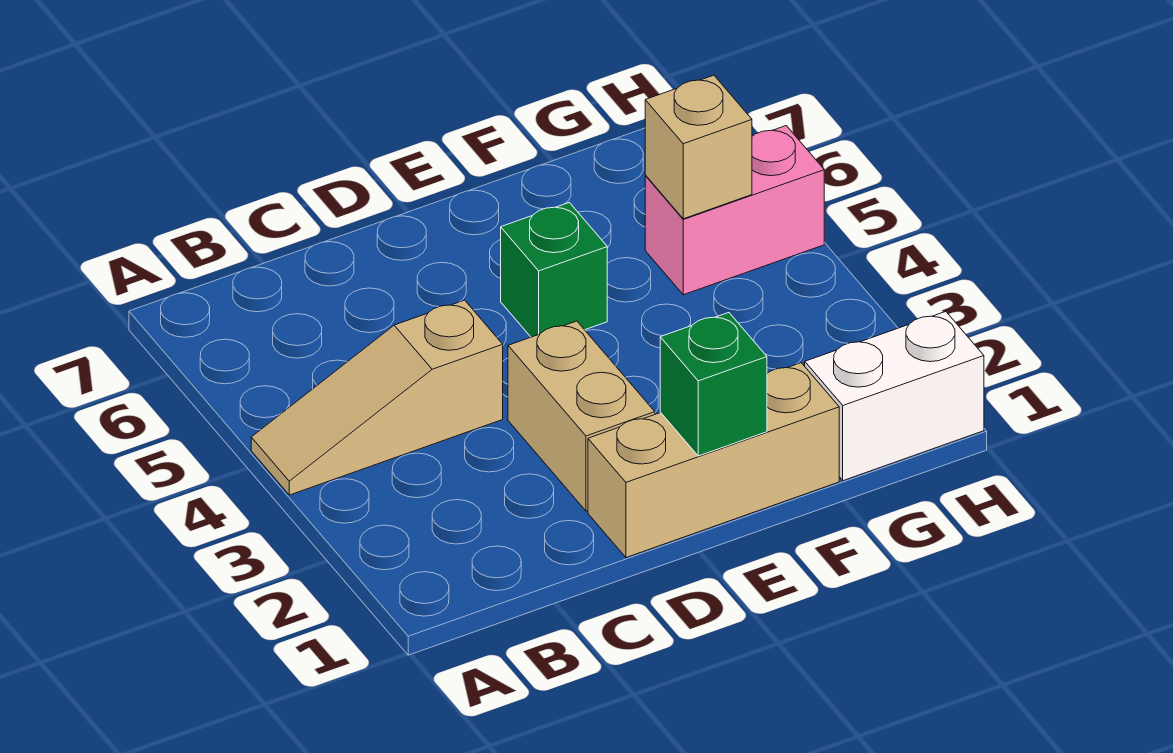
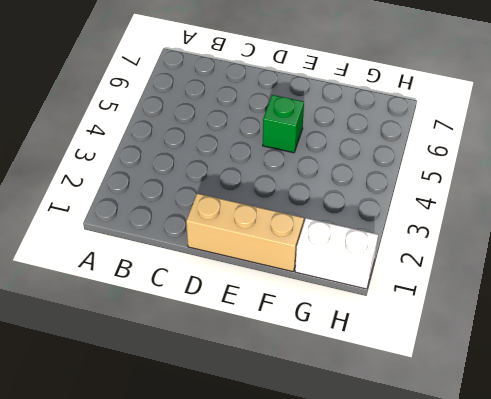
none -> tan slope A4:C4 level 1 top C
none -> tan brick D2:D3 level 1

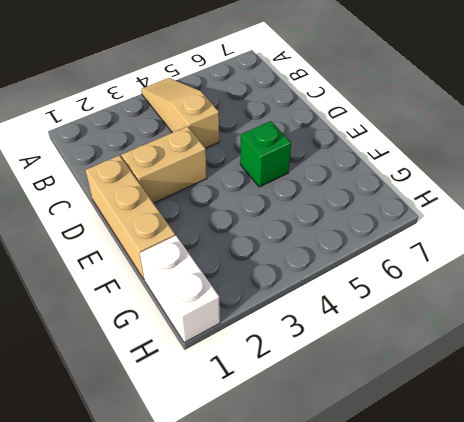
none -> pink brick G5:H5 level 1
none -> green brick E1 level 2

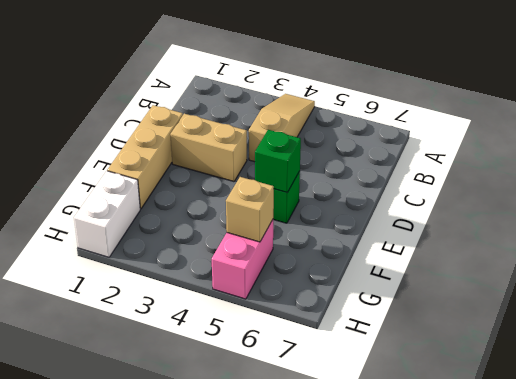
green brick E5 level 2 -> green brick E1 level 2

